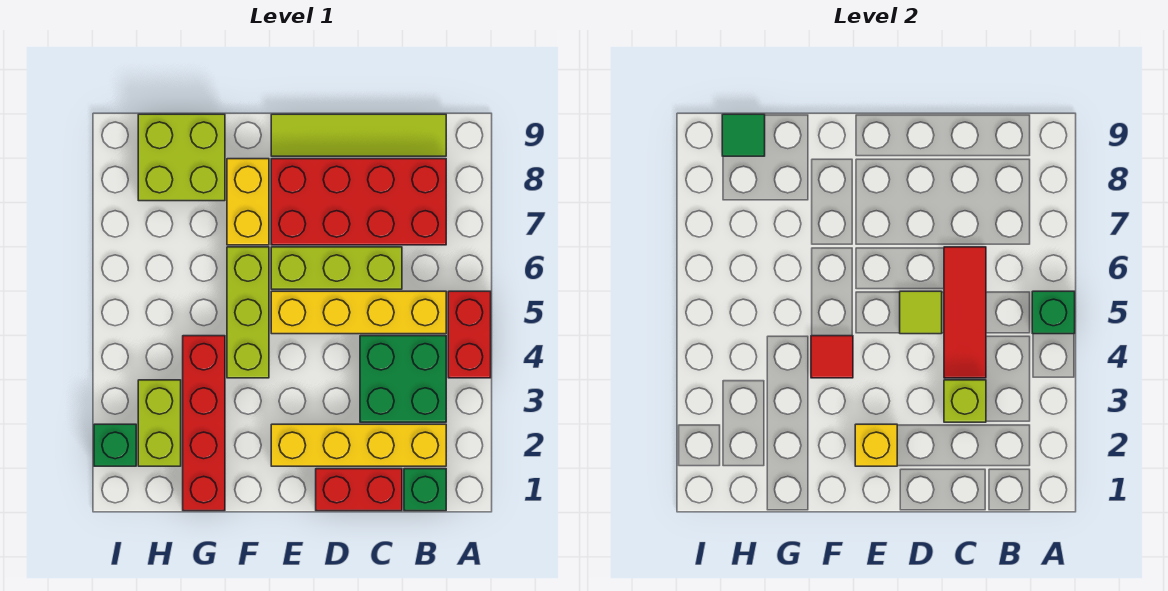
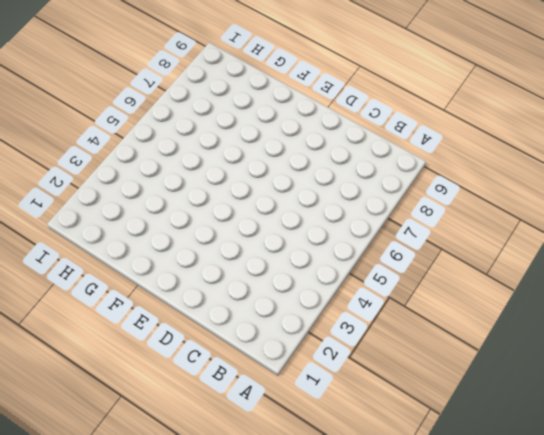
none -> red brick A4:A5 level 1
none -> green brick B1 level 1
none -> yellow brick B2:E2 level 1

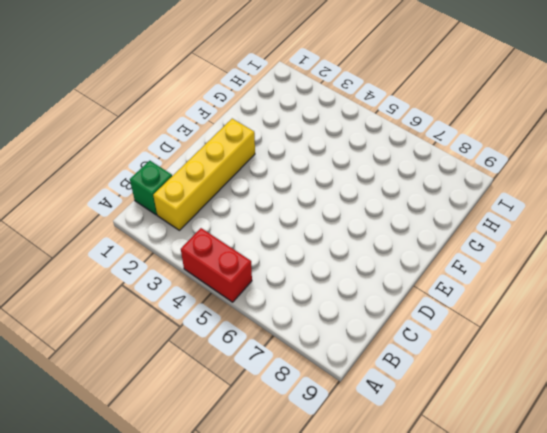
none -> green brick B3:C4 level 1
none -> yellow brick B5:E5 level 1
none -> red brick B7:E8 level 1

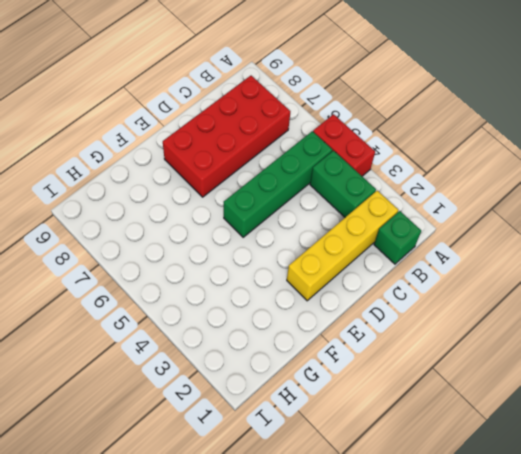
green brick B3:B4 level 1 -> green brick B3:C4 level 1
green brick B5:E5 level 1 -> yellow brick B5:E5 level 1
none -> lime tile B9:E9 level 1
none -> red brick C1:D1 level 1
none -> lime brick C6:E6 level 1

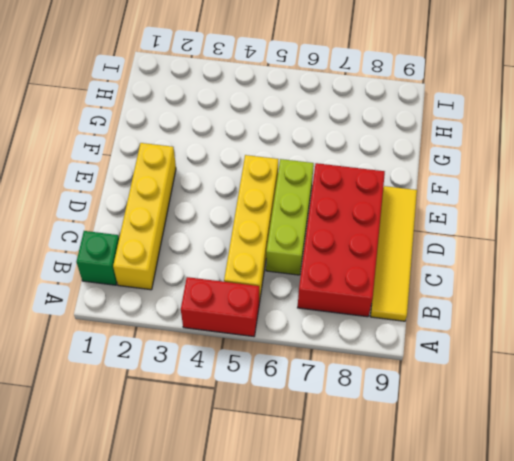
yellow tile B9:E9 level 1 -> lime tile B9:E9 level 1
none -> green brick B3:C4 level 1
none -> red brick C1:D1 level 1
none -> lime brick F4:F6 level 1

